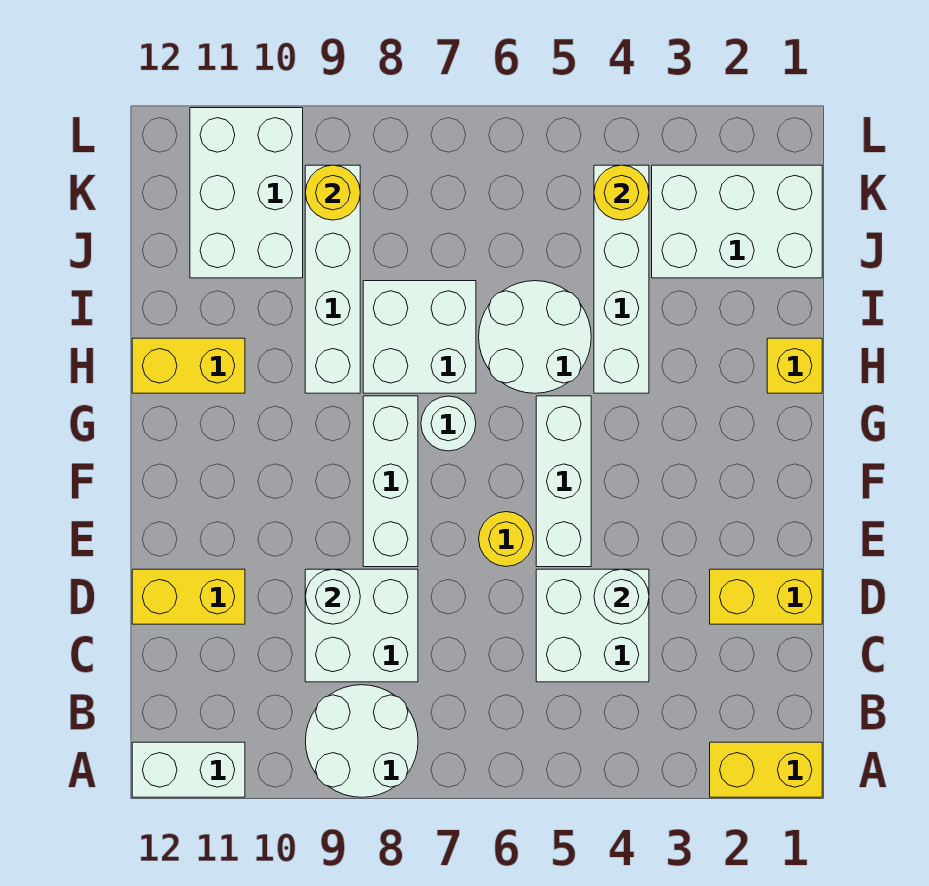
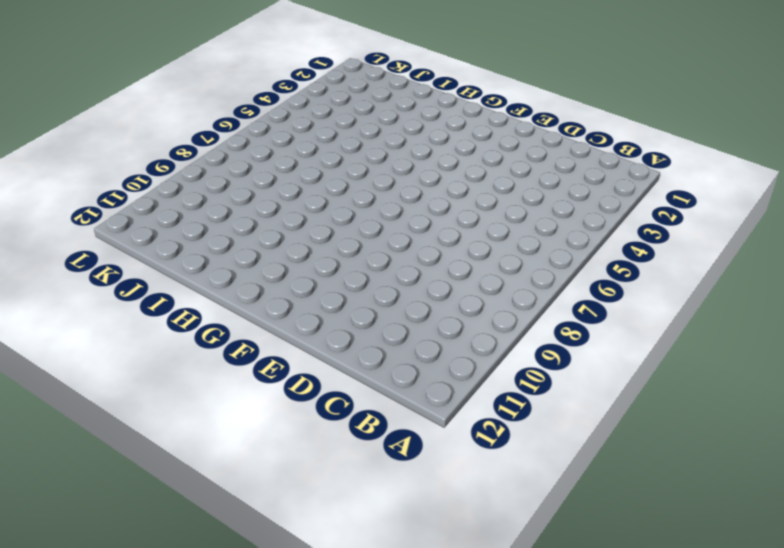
none -> yellow brick A1:A2 level 1
none -> white round brick A8:B9 level 1
none -> white brick A11:A12 level 1

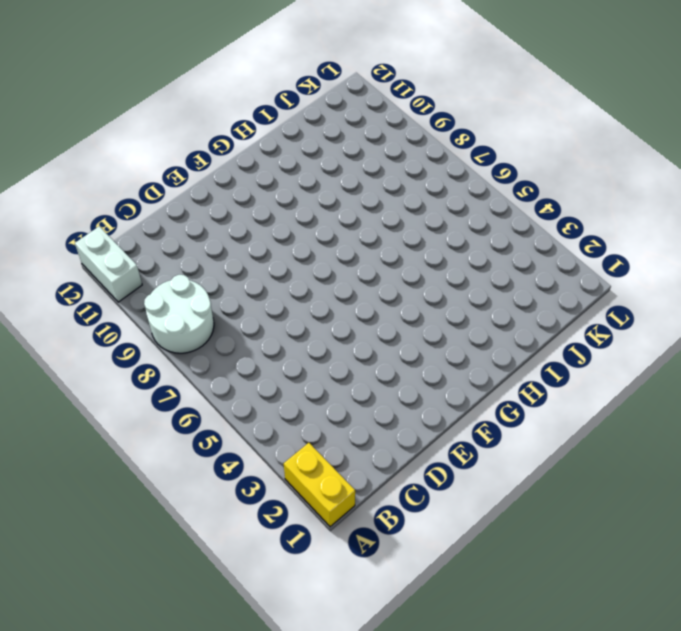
none -> white brick C4:D5 level 1
none -> white brick C8:D9 level 1
none -> yellow brick D1:D2 level 1

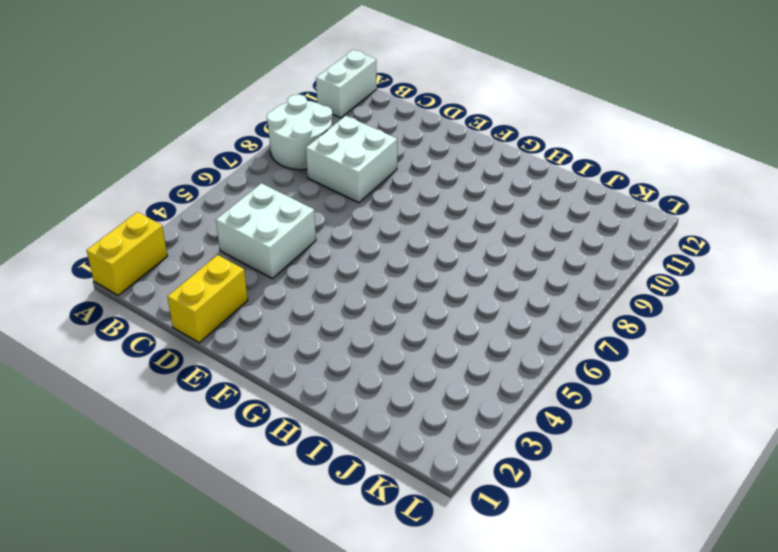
none -> yellow brick D11:D12 level 1
none -> white brick E5:G5 level 1
none -> yellow round brick E6 level 1

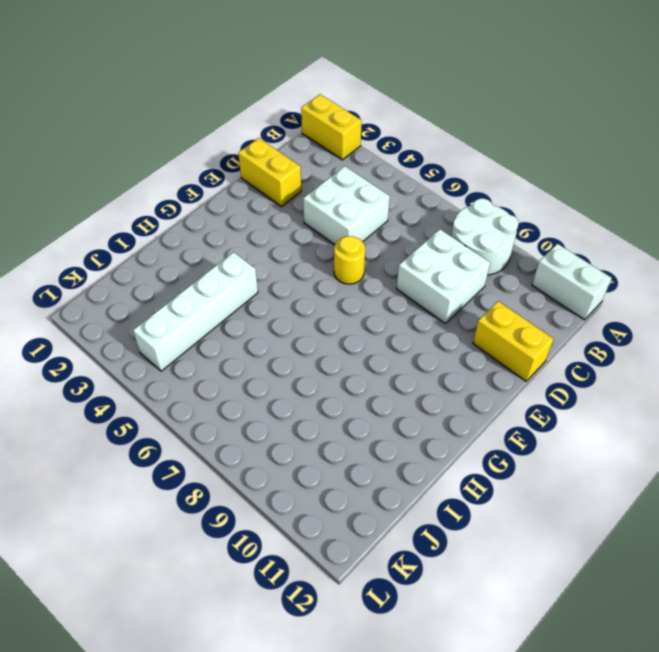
none -> white brick E5:G5 level 1
none -> white brick E8:G8 level 1
none -> white round brick G7 level 1

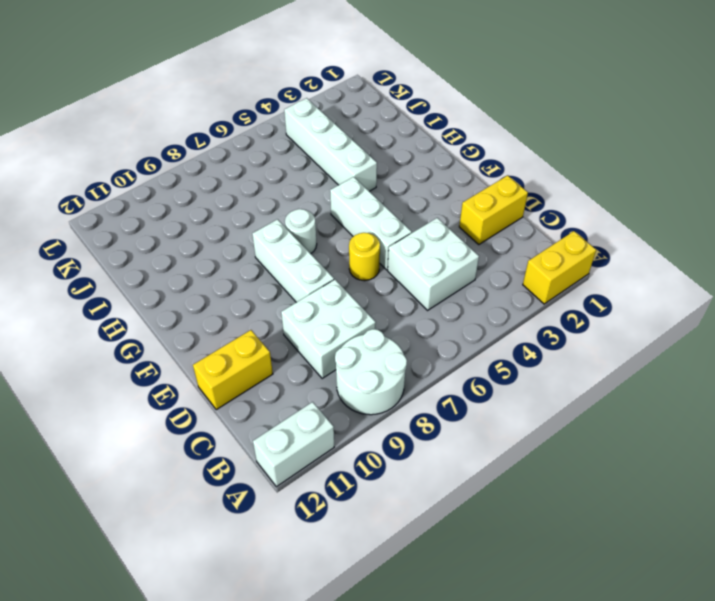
none -> yellow brick H1 level 1
none -> white round brick H5:I6 level 1
none -> white brick H7:I8 level 1

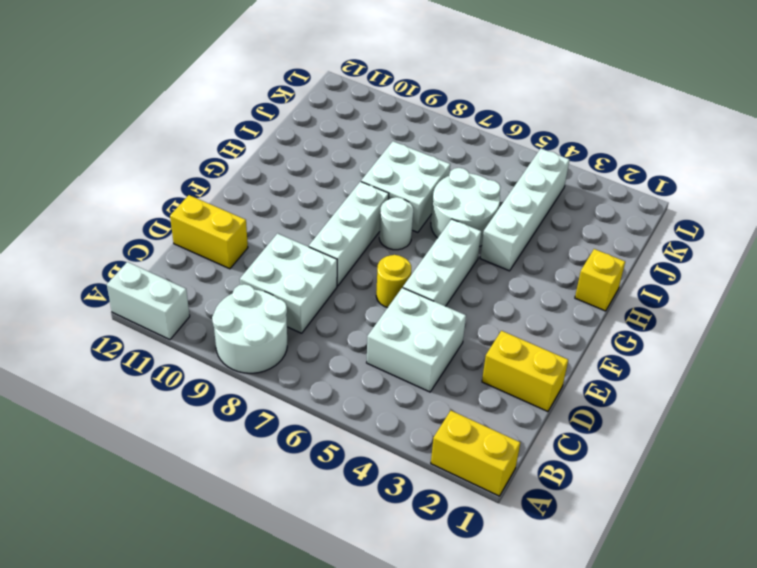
none -> white brick H9:K9 level 1
none -> yellow brick H11:H12 level 1
none -> white brick J1:K3 level 1

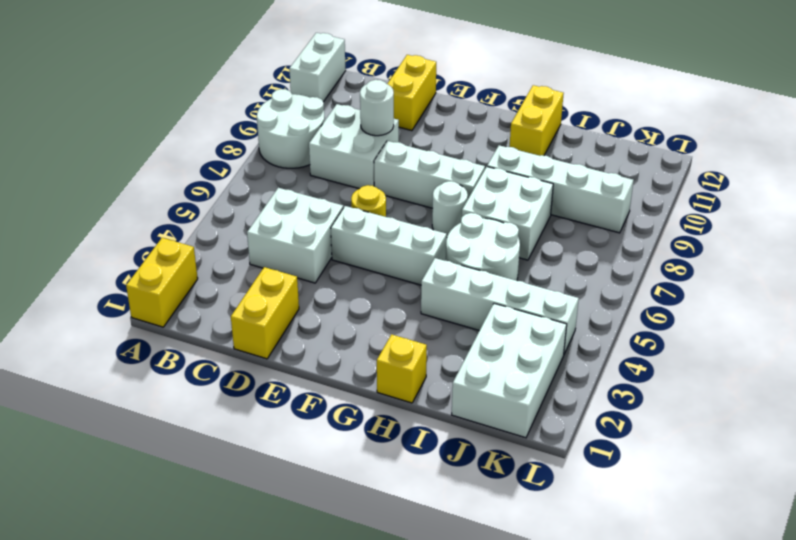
none -> white brick J10:L11 level 1
none -> white round brick D4 level 2
none -> yellow round brick K4 level 2

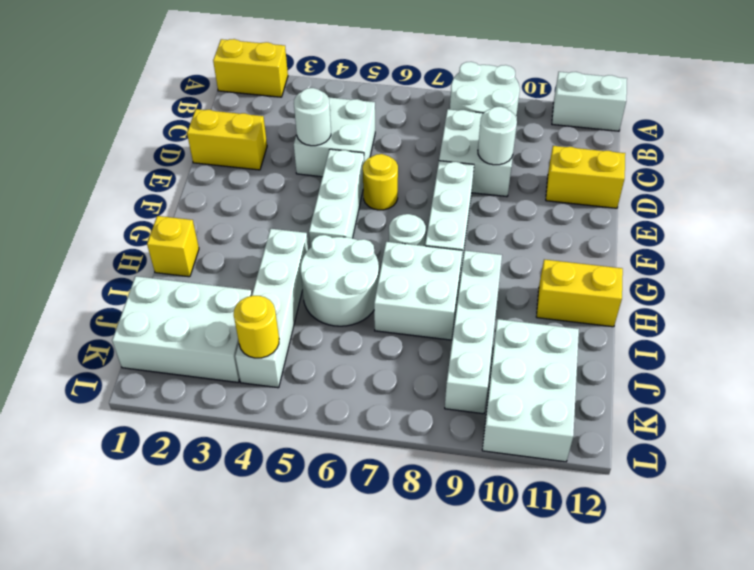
none -> yellow round brick K9 level 2

